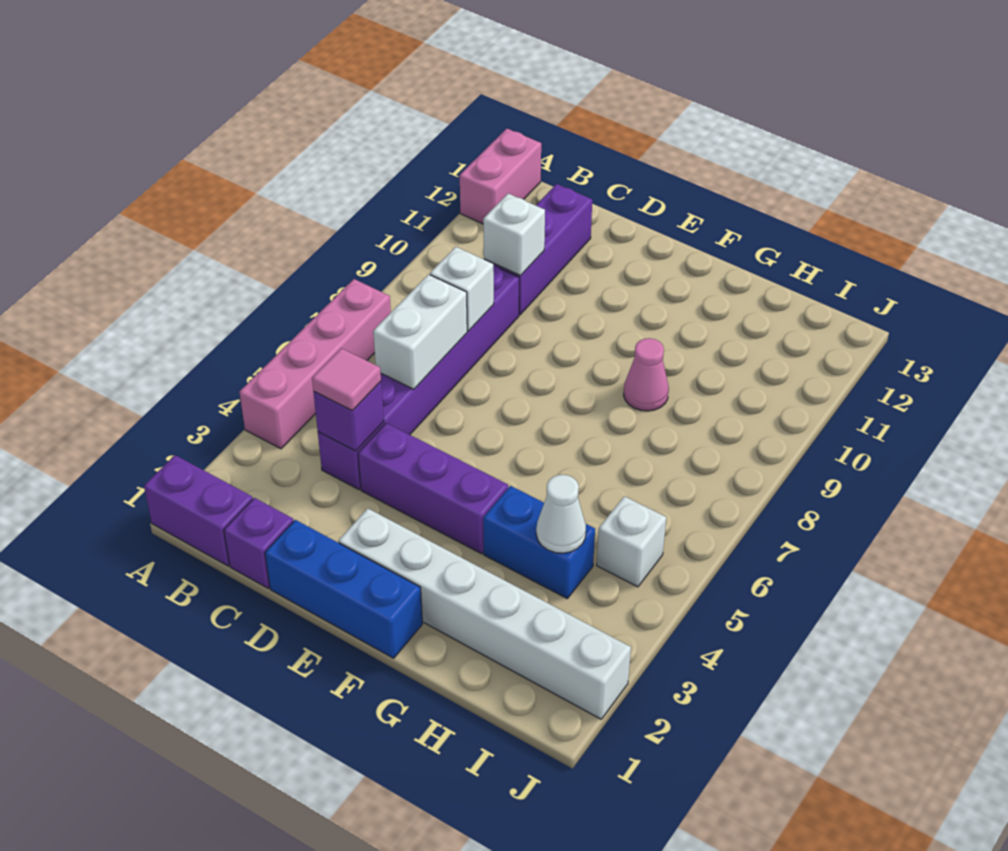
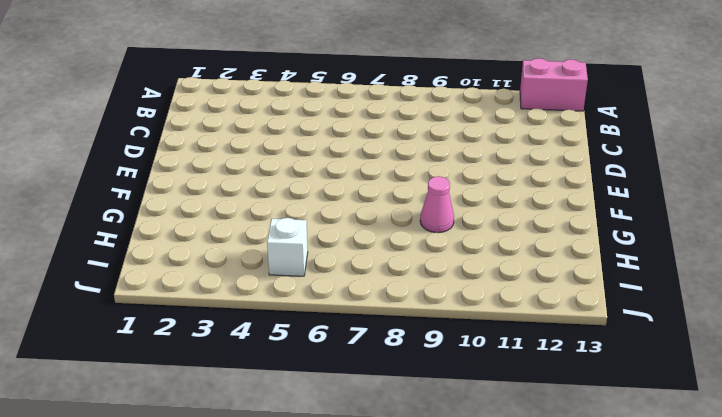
none -> purple brick A1:B1 level 1
none -> pink brick A4:A7 level 1
none -> purple brick C1 level 1

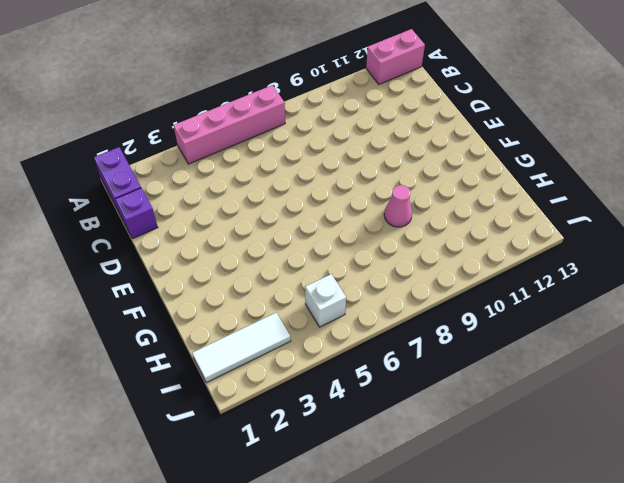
white tile I1:I3 level 1 -> white brick E2:J2 level 1
none -> purple brick C4:C9 level 1
none -> purple brick C10:C12 level 1
none -> blue brick D1:F1 level 1

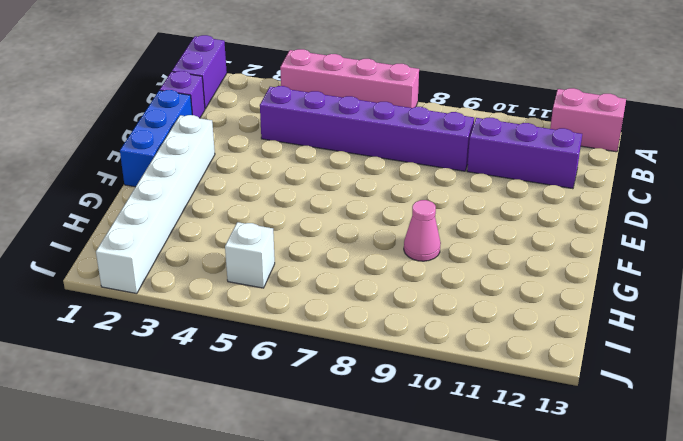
none -> purple brick D4:F4 level 1
none -> blue brick G4:H4 level 1
none -> purple brick C4 level 2

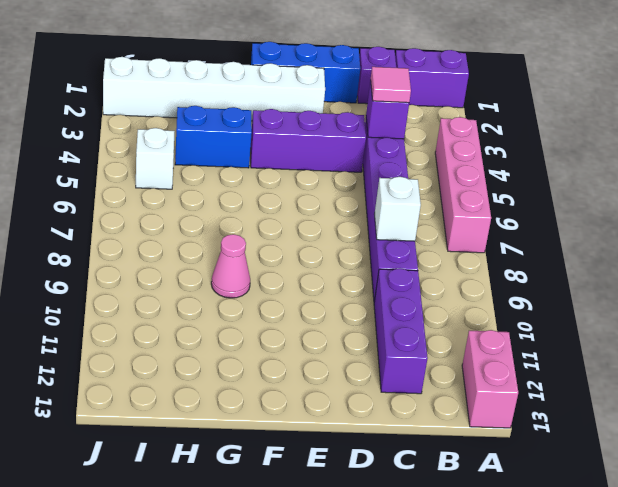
none -> white brick C6:C7 level 2
none -> white brick C10 level 2
none -> white cone H4 level 2

